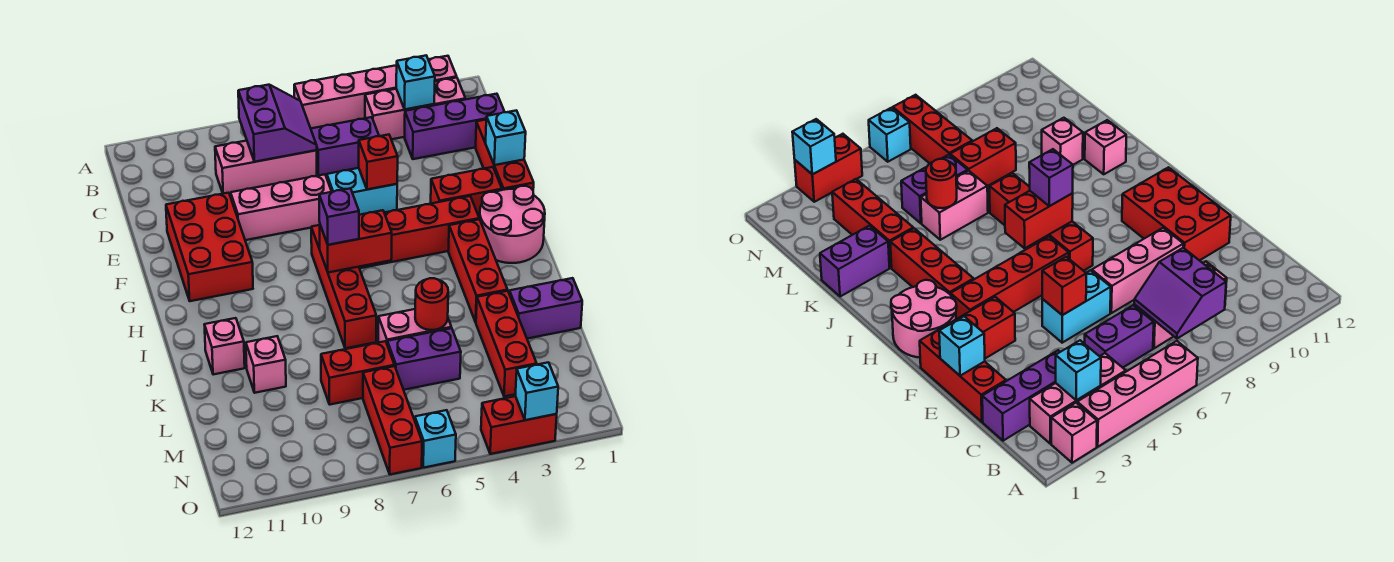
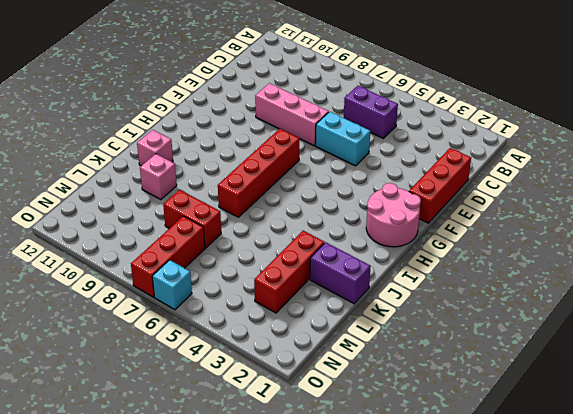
none -> pink brick A2 level 1
none -> pink brick A3:A6 level 1
none -> pink brick B2:B4 level 1
none -> purple brick C1:C3 level 1

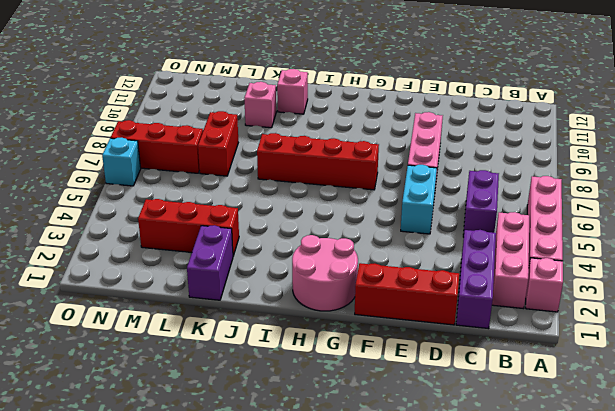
none -> pink brick C7:C9 level 1
none -> red brick E10:G11 level 1
none -> red brick F2:F3 level 1
none -> red brick G3:G6 level 1

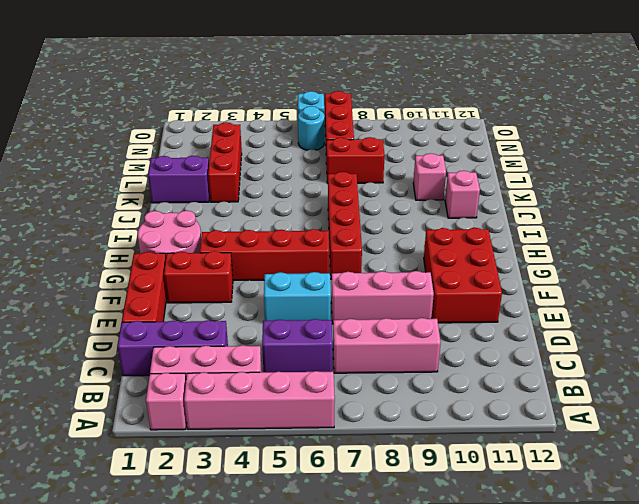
cyan round brick N6 level 1 -> none
none -> red brick H3:J3 level 1
none -> pink brick K5:K6 level 1
none -> purple brick L5:L6 level 1
none -> red brick O3:O4 level 1

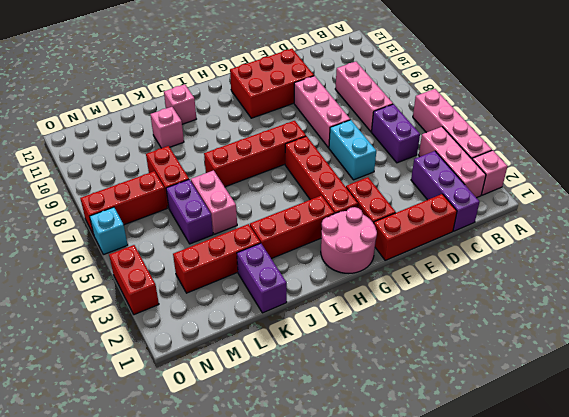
none -> cyan brick B3 level 2
none -> purple slope B7:C8 level 2 top 8
none -> cyan brick E1 level 2
none -> red brick E5 level 2

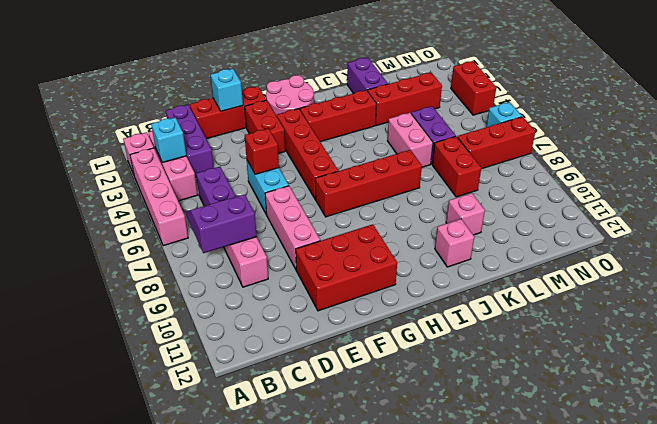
none -> red brick H6:H7 level 2
none -> red round brick K5 level 2
none -> cyan brick O3 level 2
none -> purple brick H7 level 3

